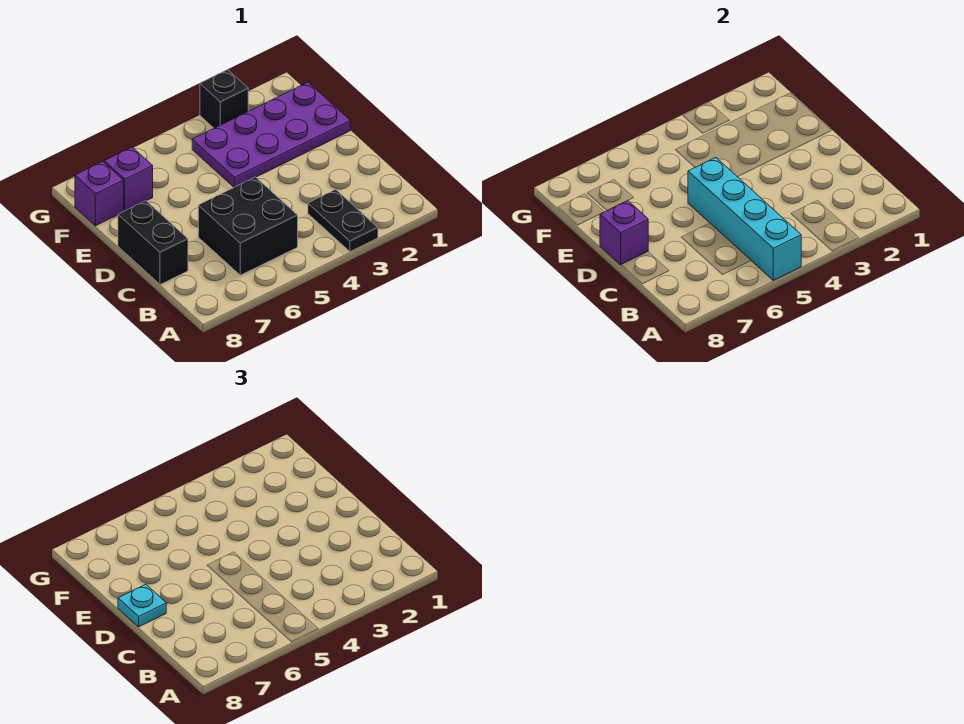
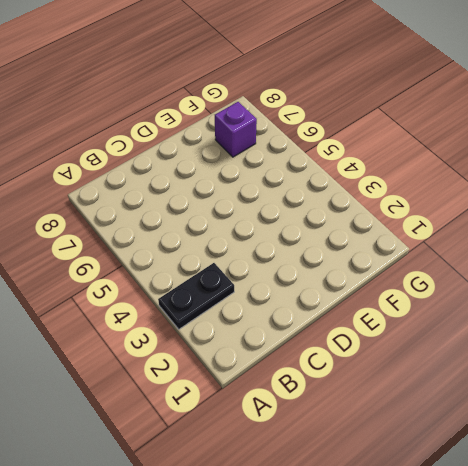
none -> black brick B5:C6 level 1
none -> black brick C8:D8 level 1

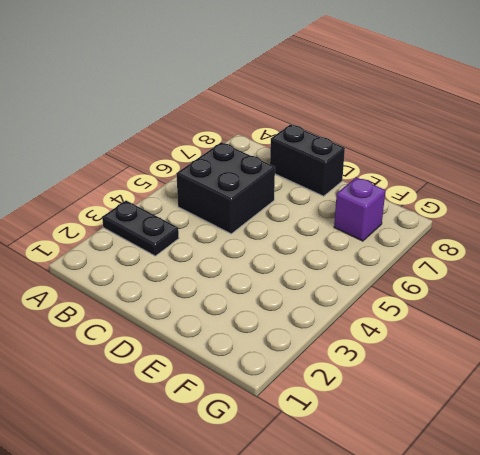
none -> purple plate E1:F4 level 1
none -> purple brick F8 level 1

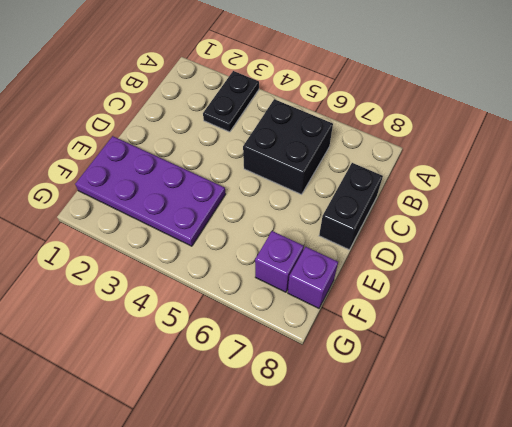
none -> black brick G3 level 1
none -> cyan brick A5:D5 level 2

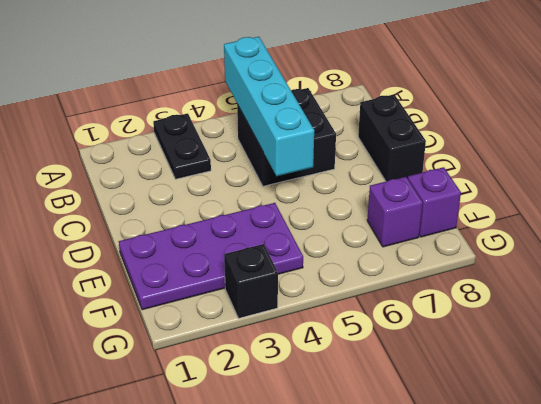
none -> purple brick D8 level 2
none -> cyan plate D8 level 3

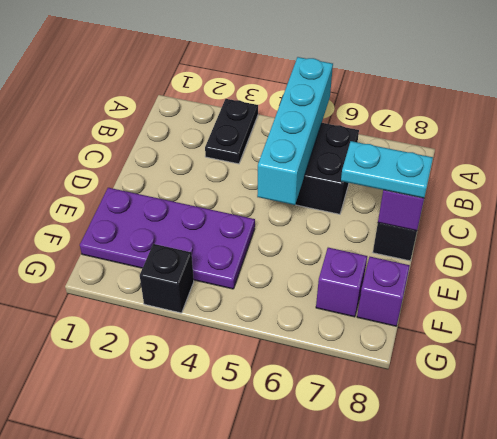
cyan plate D7:D8 level 3 -> cyan plate D8 level 3

